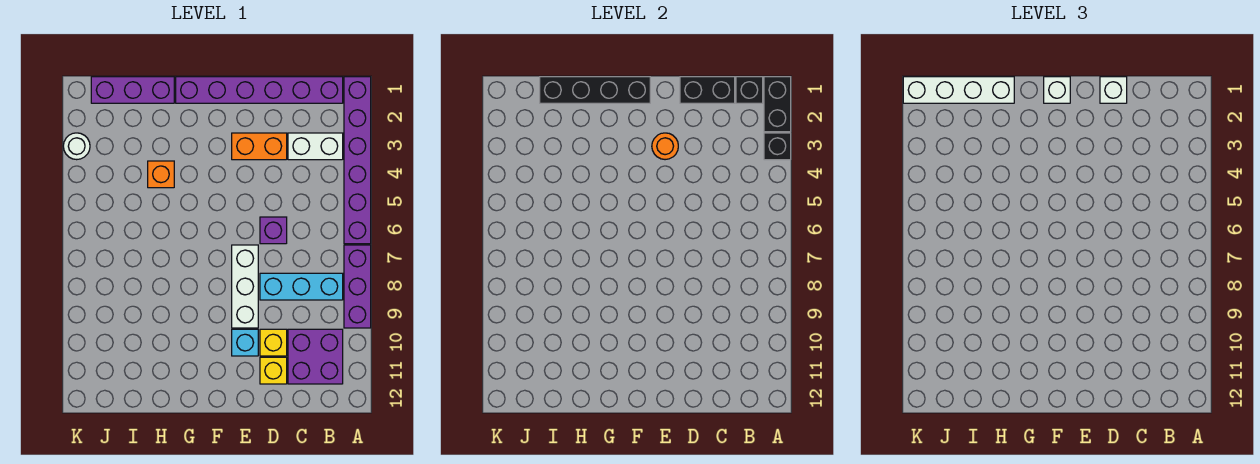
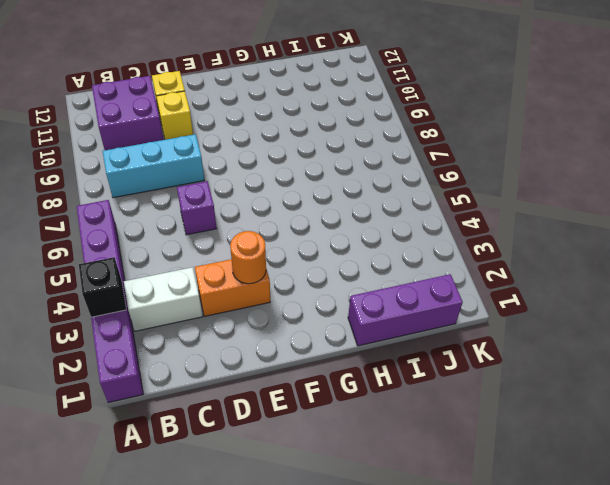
none -> purple brick A7:A9 level 1
none -> purple brick B1:G1 level 1
none -> white brick E7:E9 level 1

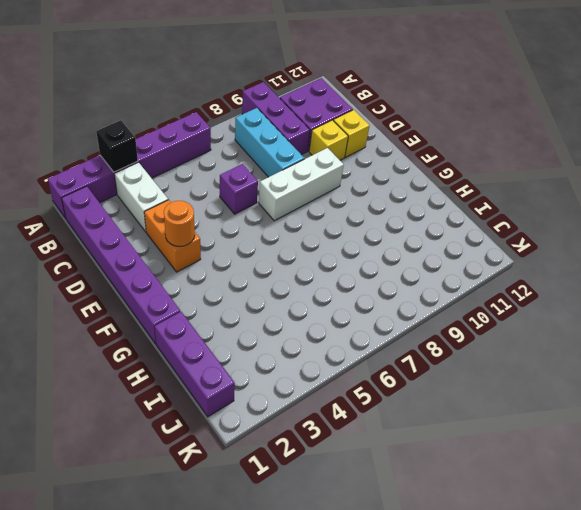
purple brick A9:C9 level 1 -> purple brick A7:A9 level 1
none -> cyan brick E10 level 1
none -> orange brick H4 level 1
none -> white round brick K3 level 1

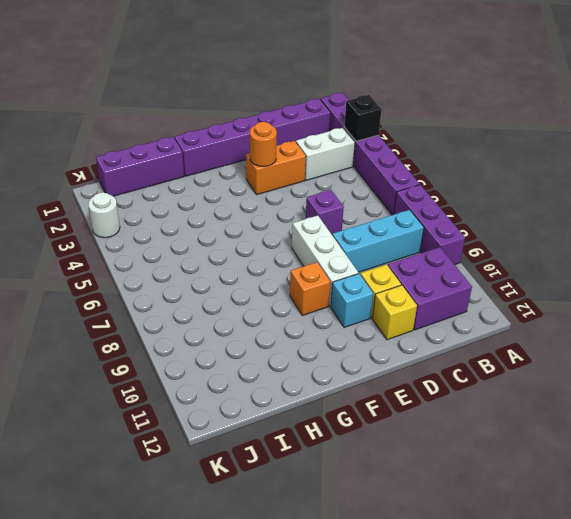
orange brick F9 level 1 -> orange brick H4 level 1
none -> black brick A1:A2 level 2
none -> black brick B1 level 2
none -> black brick C1:D1 level 2

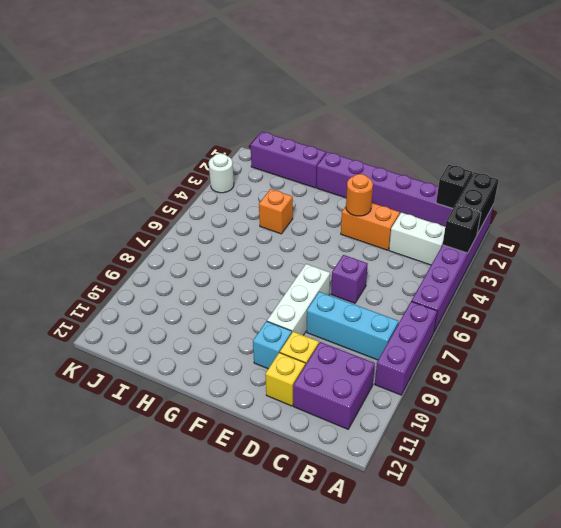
none -> black brick C1:D1 level 2
none -> black brick F1:I1 level 2
none -> white brick D1 level 3

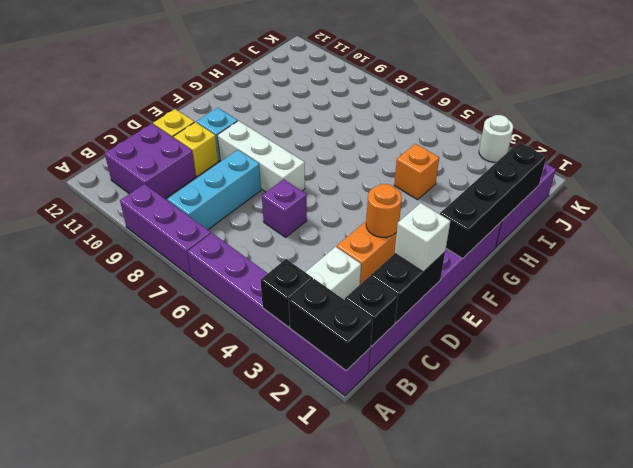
none -> white brick F1 level 3
none -> white brick H1:K1 level 3

